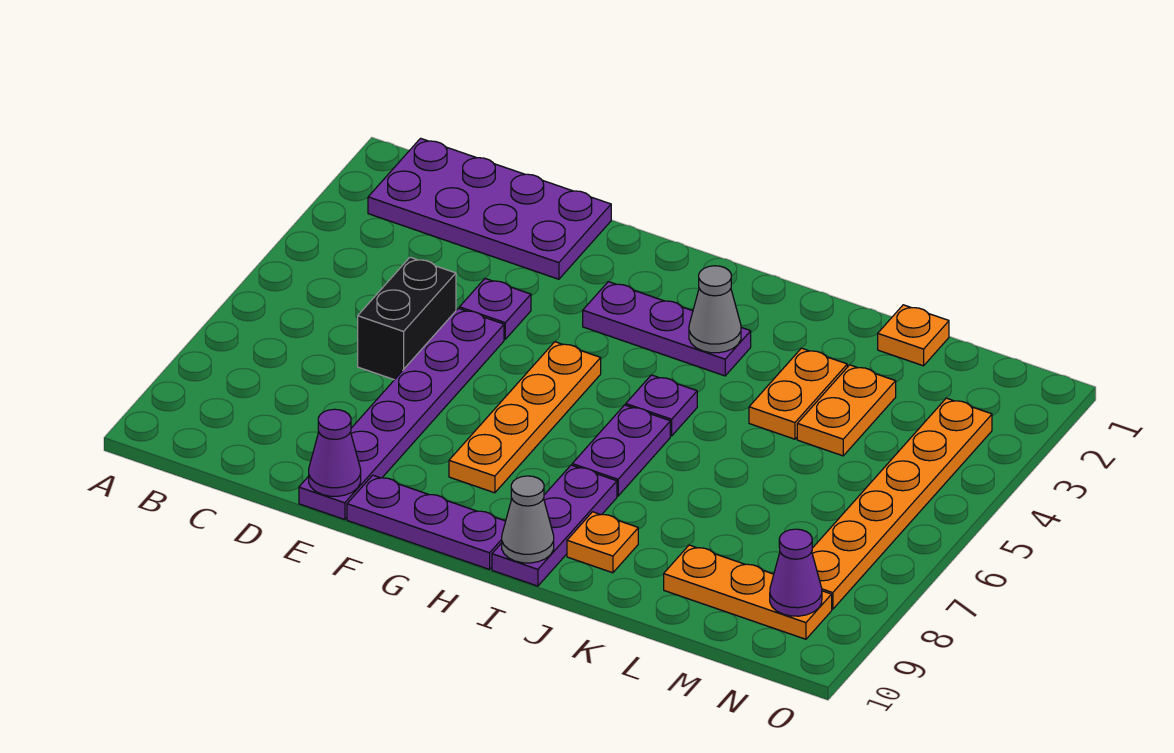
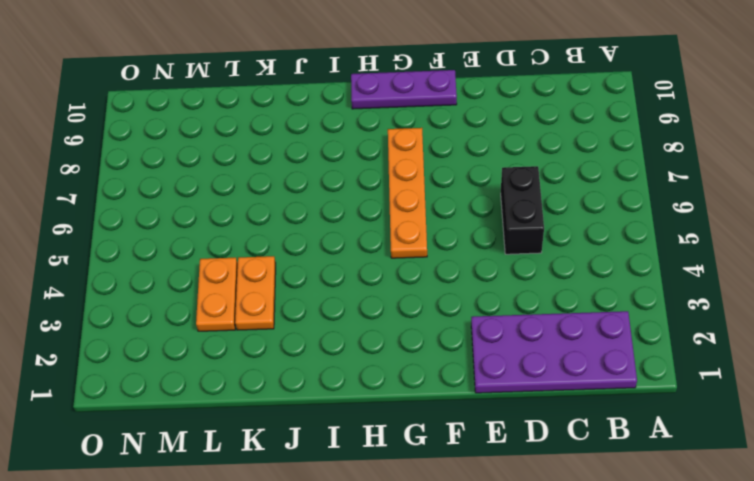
none -> purple plate E4 level 1
none -> purple plate E5:E10 level 1
none -> purple plate G3:I3 level 1

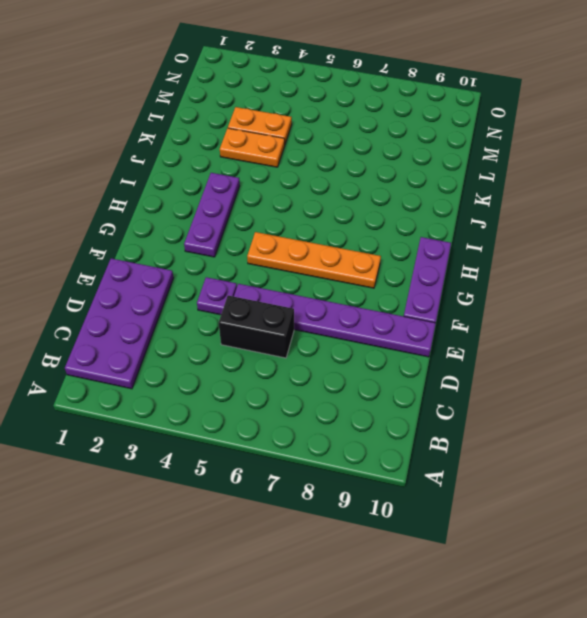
none -> purple plate I5 level 1
none -> purple plate I6:I7 level 1
none -> purple plate I8:I10 level 1

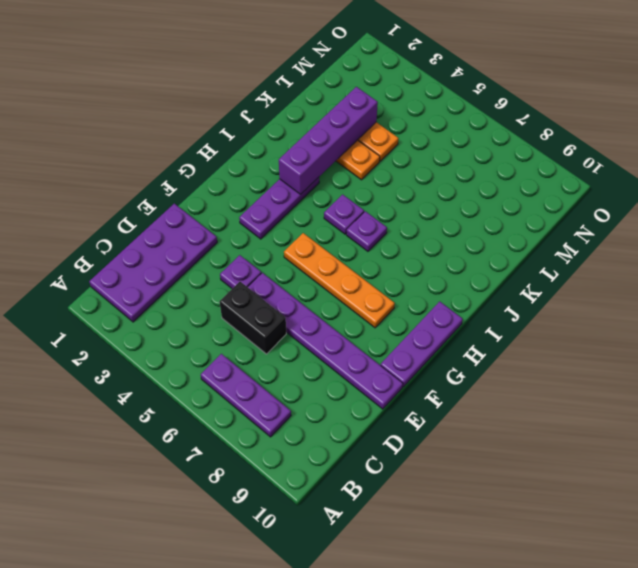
purple plate B6:B8 level 1 -> purple plate I8:I10 level 1
purple brick I3:L3 level 2 -> grey cone I3 level 2
purple plate I6 level 1 -> purple plate I6:I7 level 1
none -> orange plate J9 level 1
none -> orange plate L1 level 1
none -> orange plate L9:N9 level 1

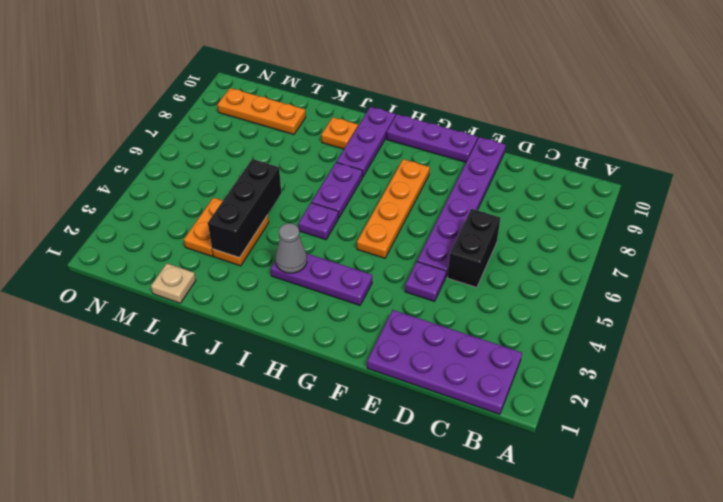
black brick K3:K5 level 2 -> none
tan plate L1 level 1 -> orange plate L1 level 1
none -> orange plate N3:N8 level 1
none -> purple cone E10 level 2
none -> grey cone I10 level 2

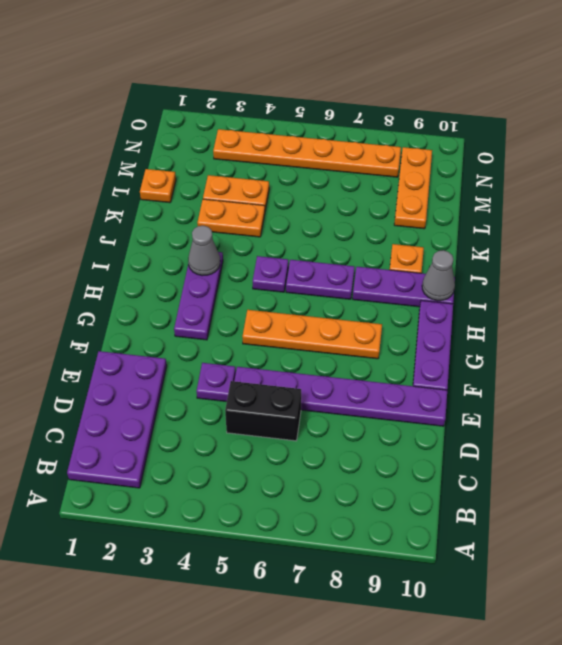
none -> purple cone E10 level 2
none -> purple cone N9 level 2

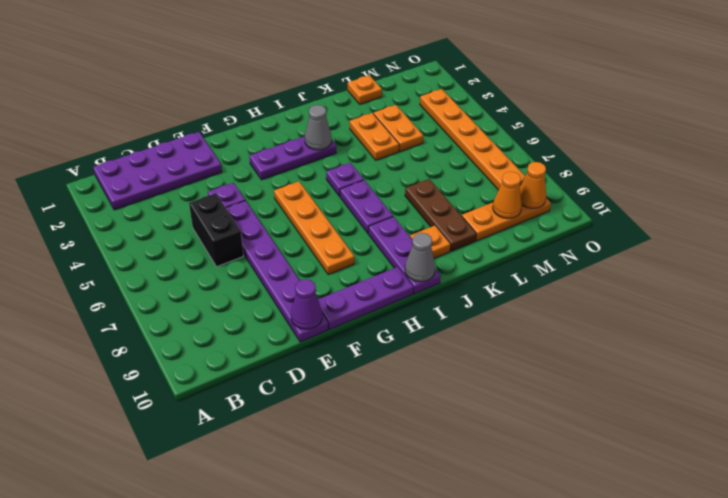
brown plate K7:K9 level 1 -> none
orange cone M9 level 2 -> none
orange cone N9 level 2 -> purple cone N9 level 2

